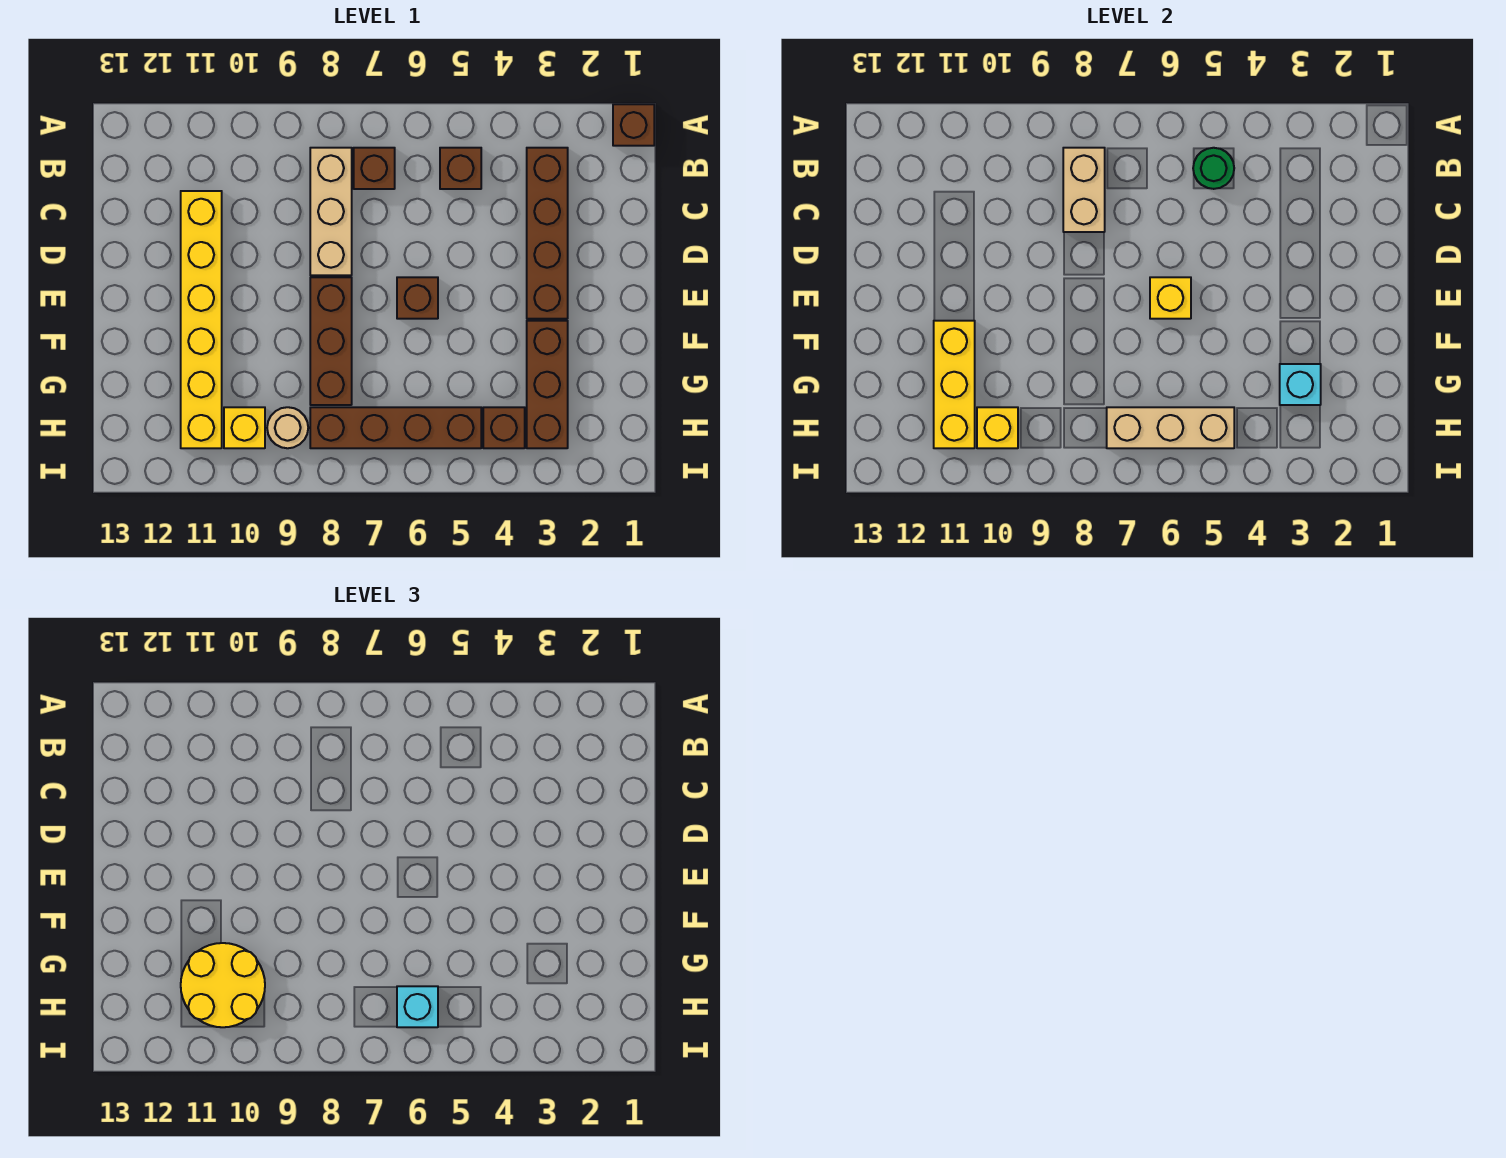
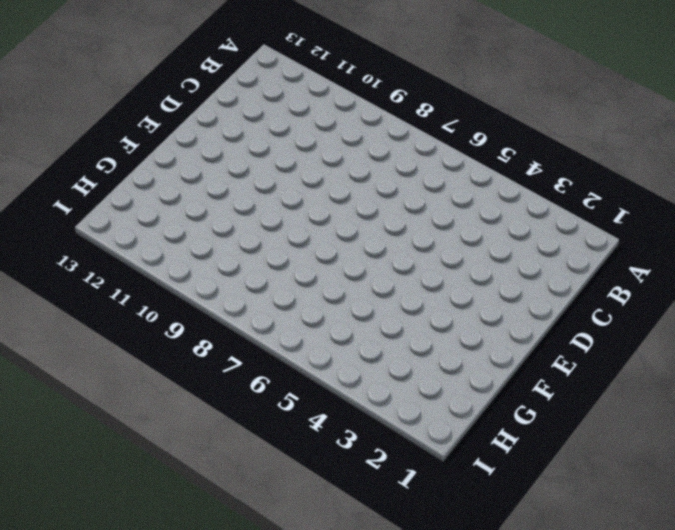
none -> brown brick A1 level 1
none -> brown brick B3:E3 level 1
none -> brown brick B5 level 1

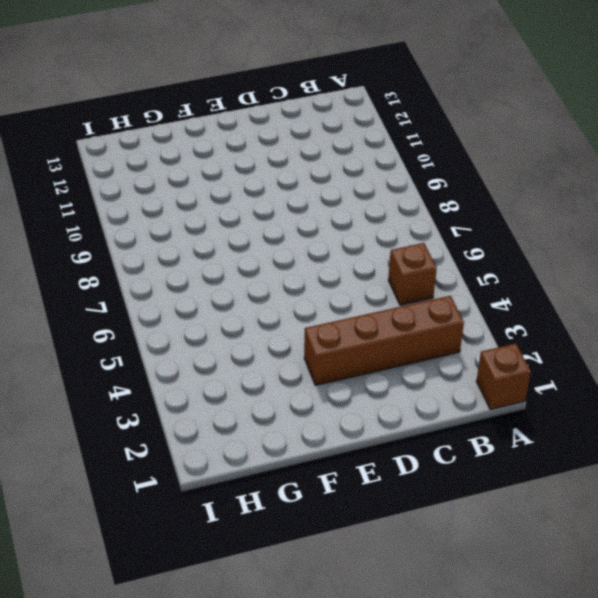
none -> brown brick B7 level 1
none -> tan brick B8:D8 level 1
none -> yellow brick C11:H11 level 1

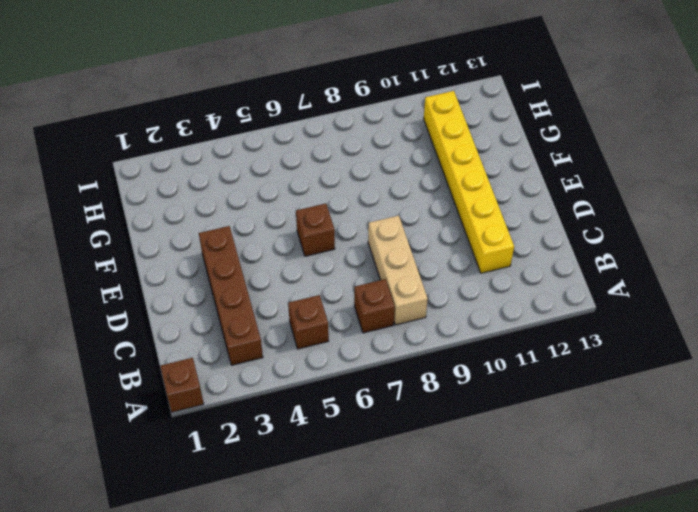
none -> brown brick E8:G8 level 1
none -> brown brick F3:H3 level 1
none -> brown brick H4 level 1

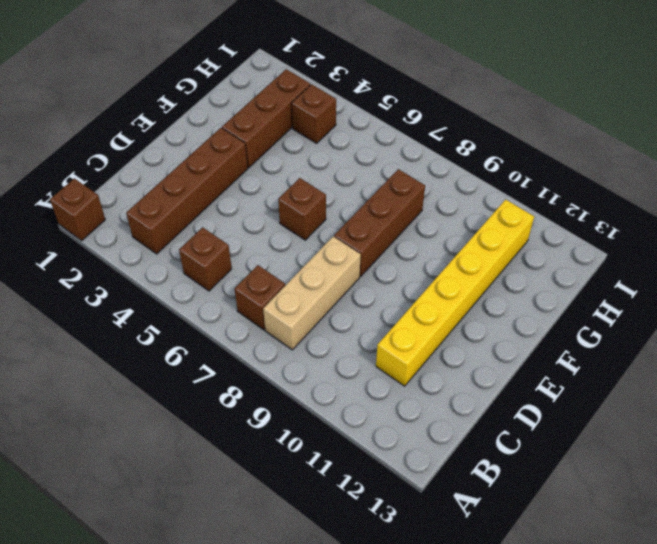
none -> brown brick H5:H8 level 1
none -> tan round brick H9 level 1
none -> yellow brick H10 level 1

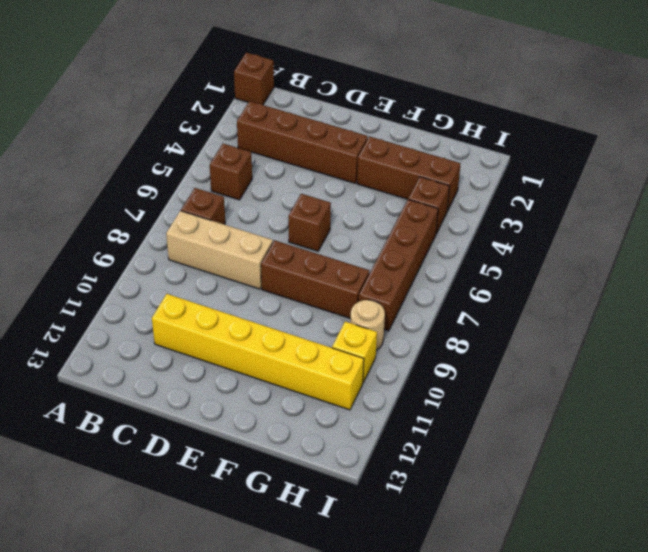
none -> green round brick B5 level 2
none -> tan brick B8:C8 level 2
none -> yellow brick E6 level 2

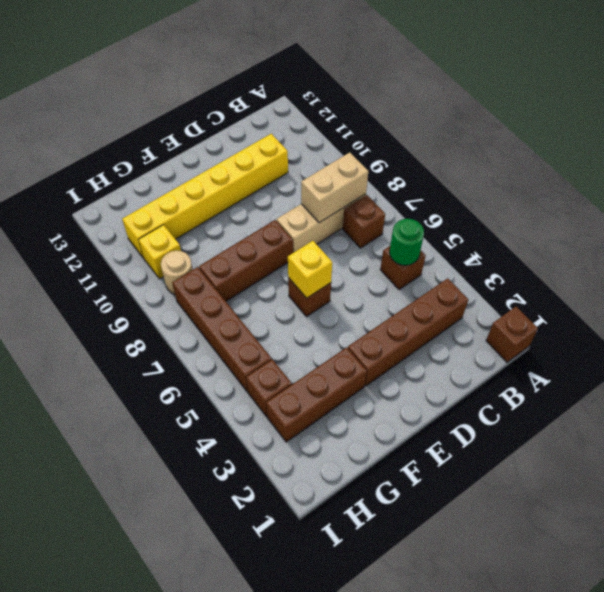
none -> yellow brick F11:H11 level 2
none -> cyan brick G3 level 2
none -> tan brick H5:H7 level 2

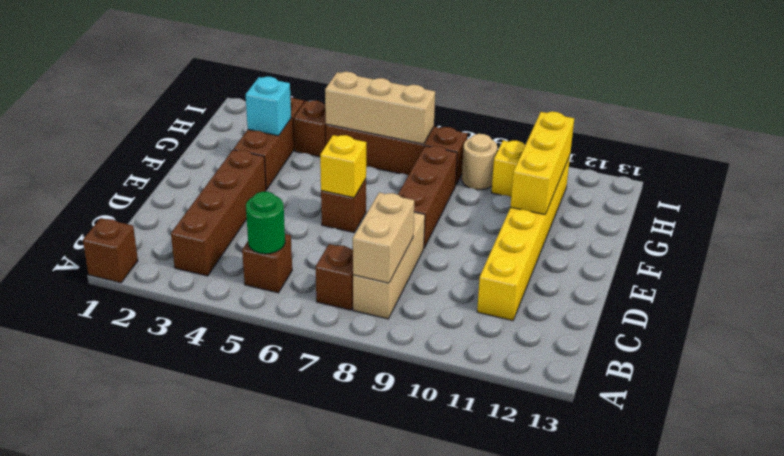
none -> yellow brick H10 level 2
none -> yellow round brick G10:H11 level 3
none -> cyan brick H6 level 3

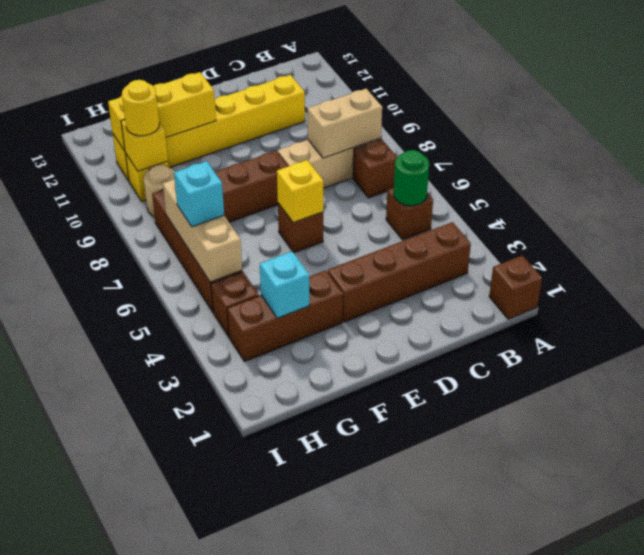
yellow round brick H10 level 3 -> yellow round brick G10:H11 level 3

